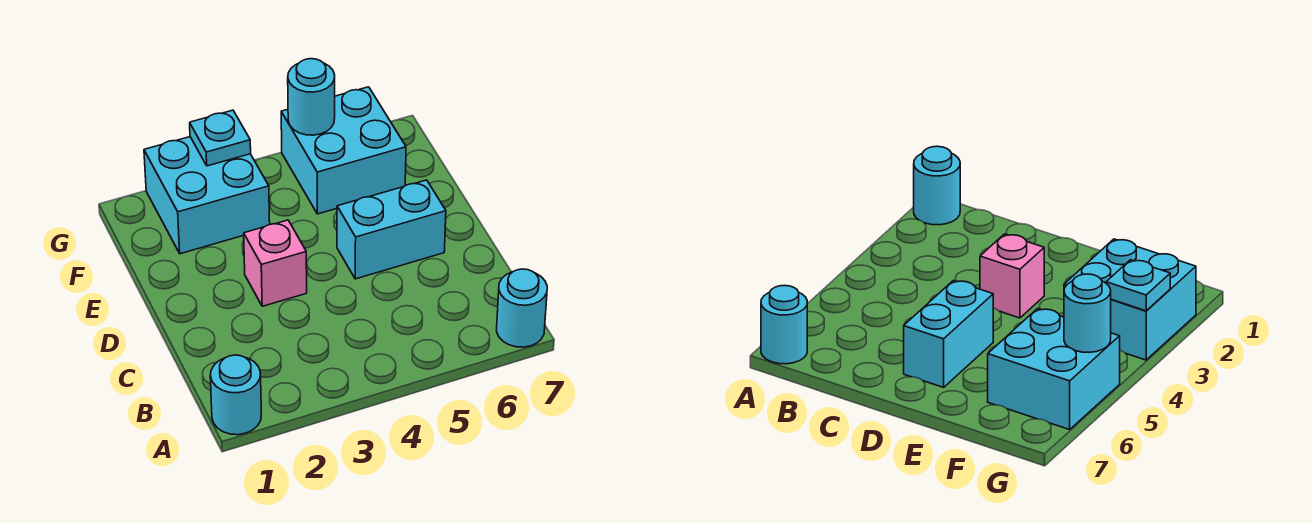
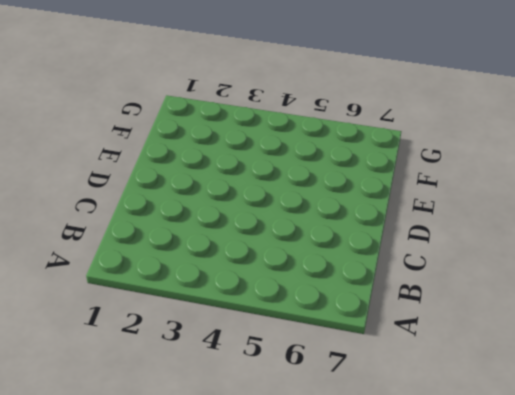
none -> cyan round brick A1 level 1
none -> cyan round brick A7 level 1

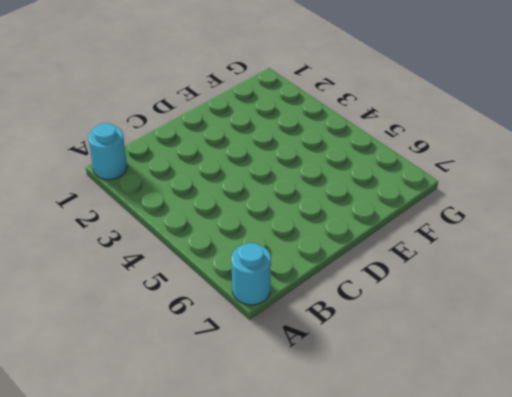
none -> pink brick D3 level 1
none -> cyan brick D5:D6 level 1

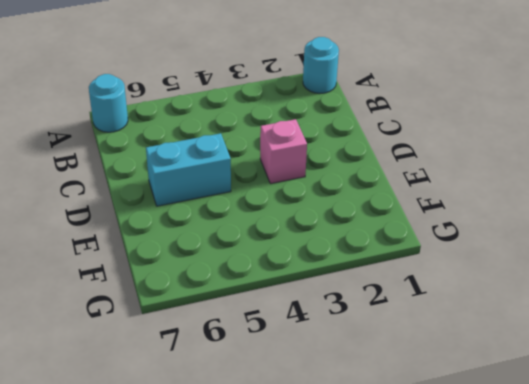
none -> cyan brick F2:G3 level 1
none -> cyan brick F5:G6 level 1

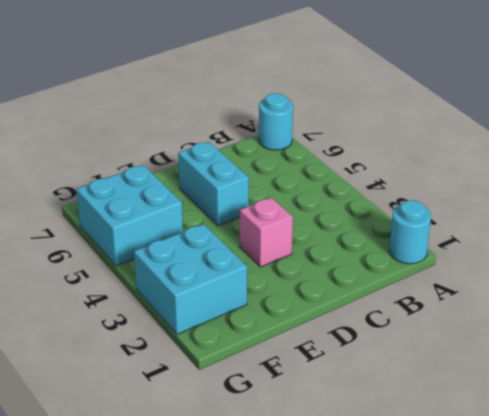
none -> cyan plate G3 level 2
none -> cyan round brick G5 level 2

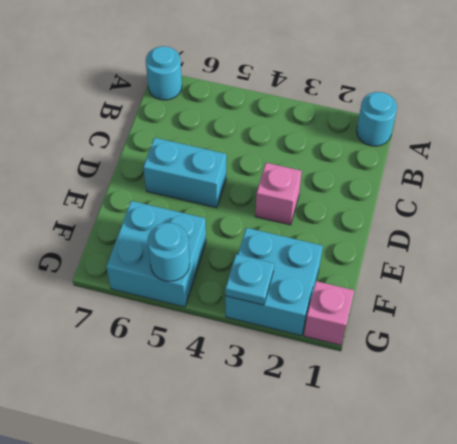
pink brick G1 level 1 -> none

